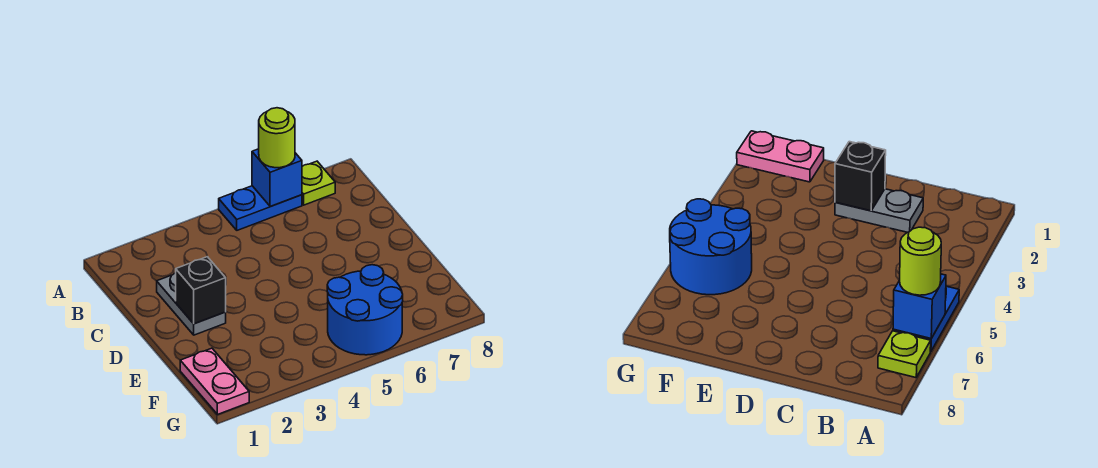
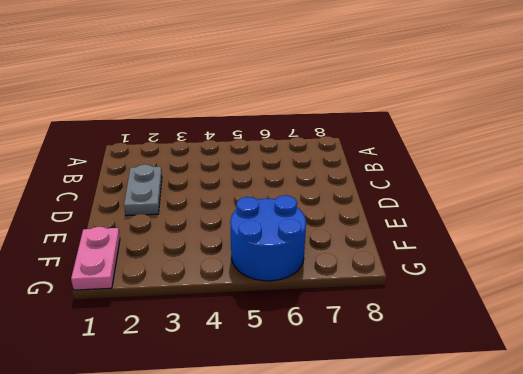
none -> blue plate A5:A6 level 1
none -> lime plate A7 level 1

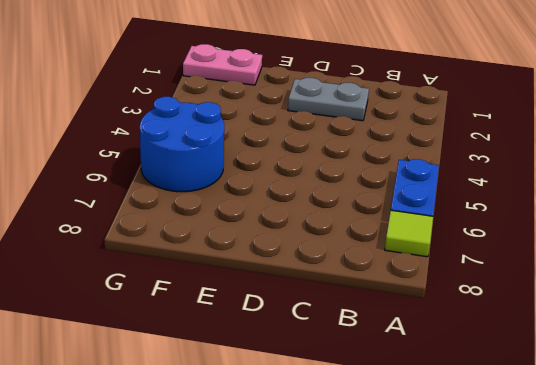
lime tile A7 level 1 -> lime plate A7 level 1
none -> blue brick A6 level 2
none -> black brick D2 level 2

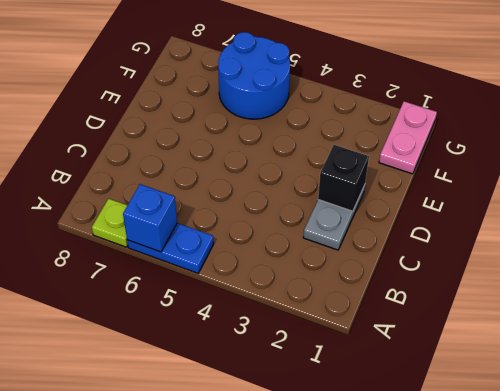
none -> lime round brick A6 level 3

